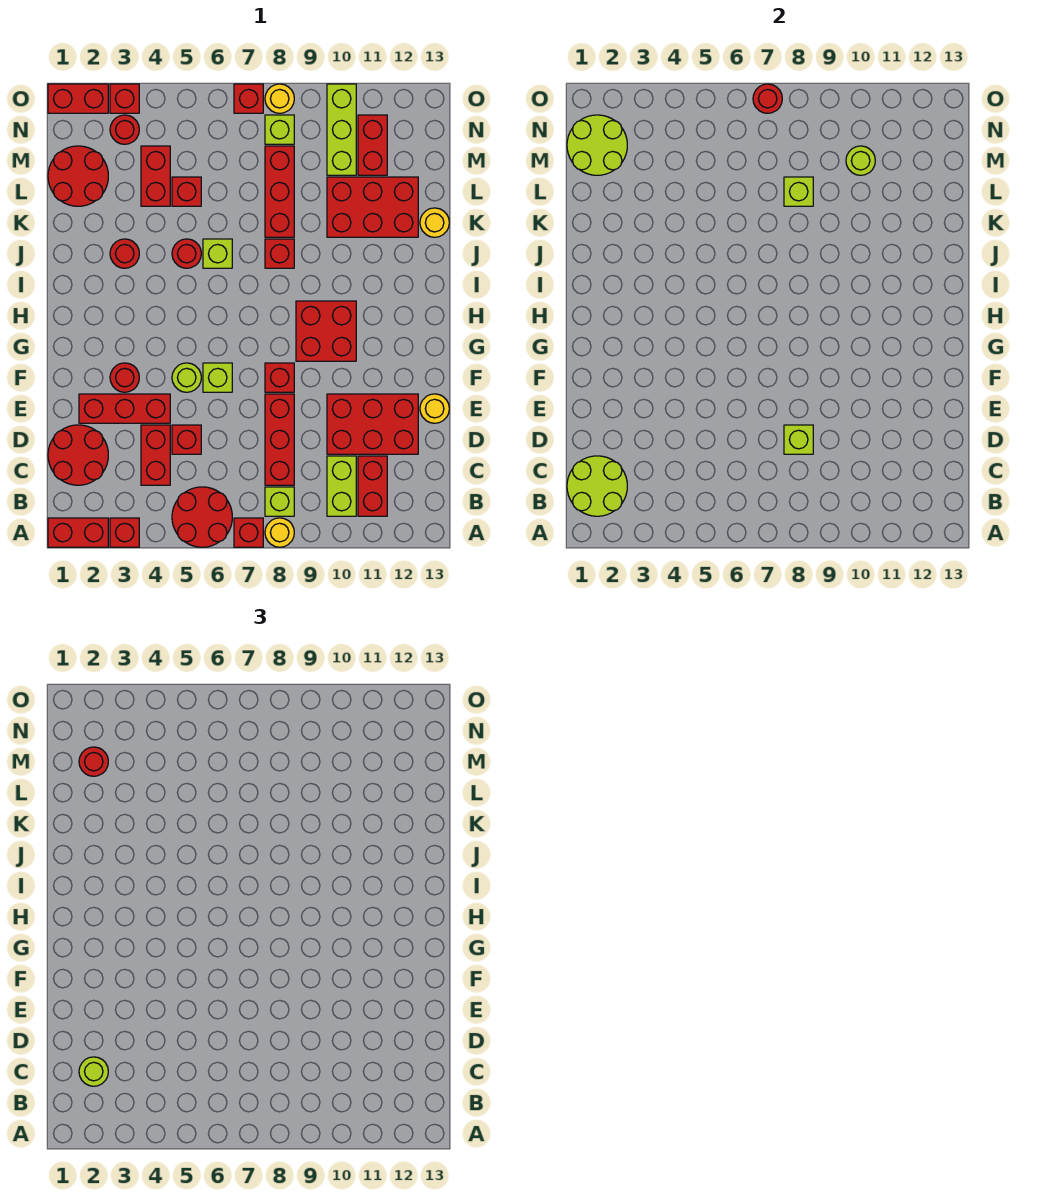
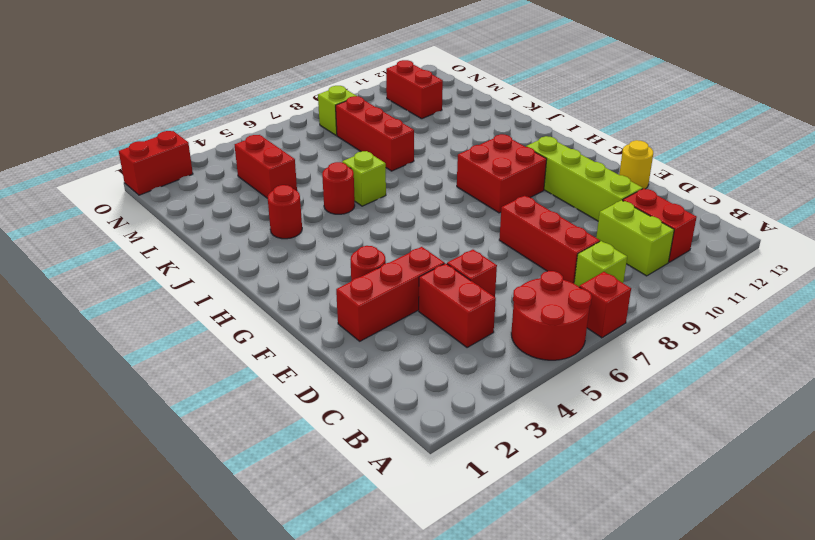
lime brick D11:G11 level 1 -> red brick D10:E12 level 1
none -> red brick A1:A2 level 1
none -> red brick A3 level 1
none -> yellow round brick A8 level 1
none -> red round brick C1:D2 level 1

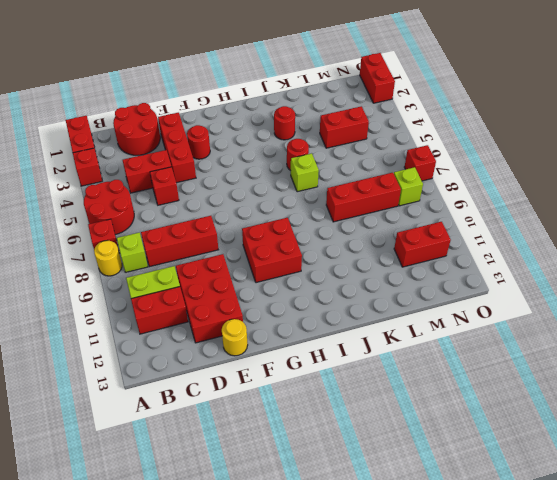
none -> lime round brick F5 level 1
none -> lime brick F6 level 1
none -> red brick F8 level 1
none -> red brick J8 level 1

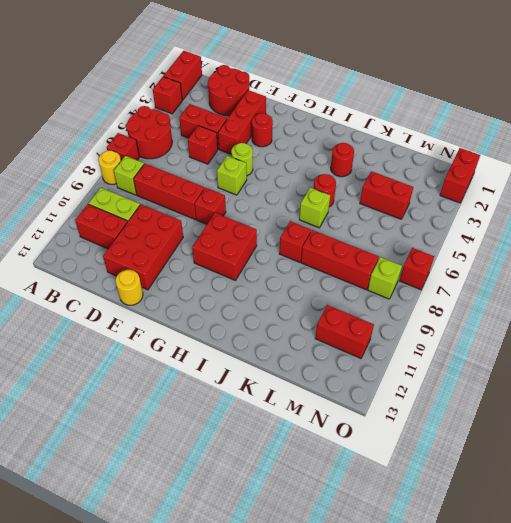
none -> red brick K10:L12 level 1
none -> yellow round brick K13 level 1
none -> red round brick L1:M2 level 1
none -> red brick L5 level 1

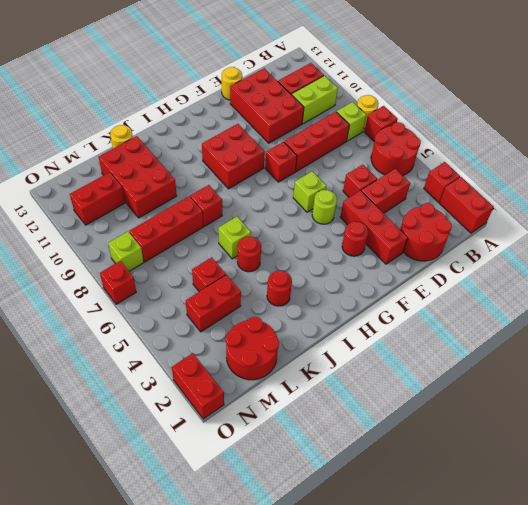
none -> lime brick M10:O10 level 1
none -> red round brick N3 level 1
none -> red brick O3 level 1
none -> yellow round brick O8 level 1

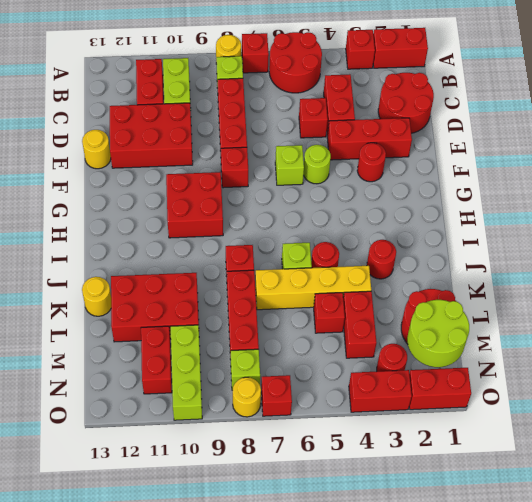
yellow brick K4:K7 level 1 -> none
red brick O3:O4 level 1 -> red brick O3 level 1
none -> lime round brick B1:C2 level 2
none -> lime brick D8 level 2
none -> lime brick L8 level 2
none -> lime round brick M10 level 2

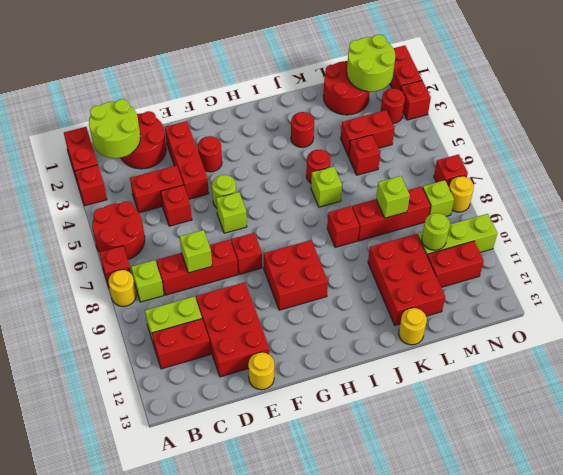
none -> red round brick O7 level 2
none -> lime round brick C2 level 3
none -> red round brick M2 level 3

